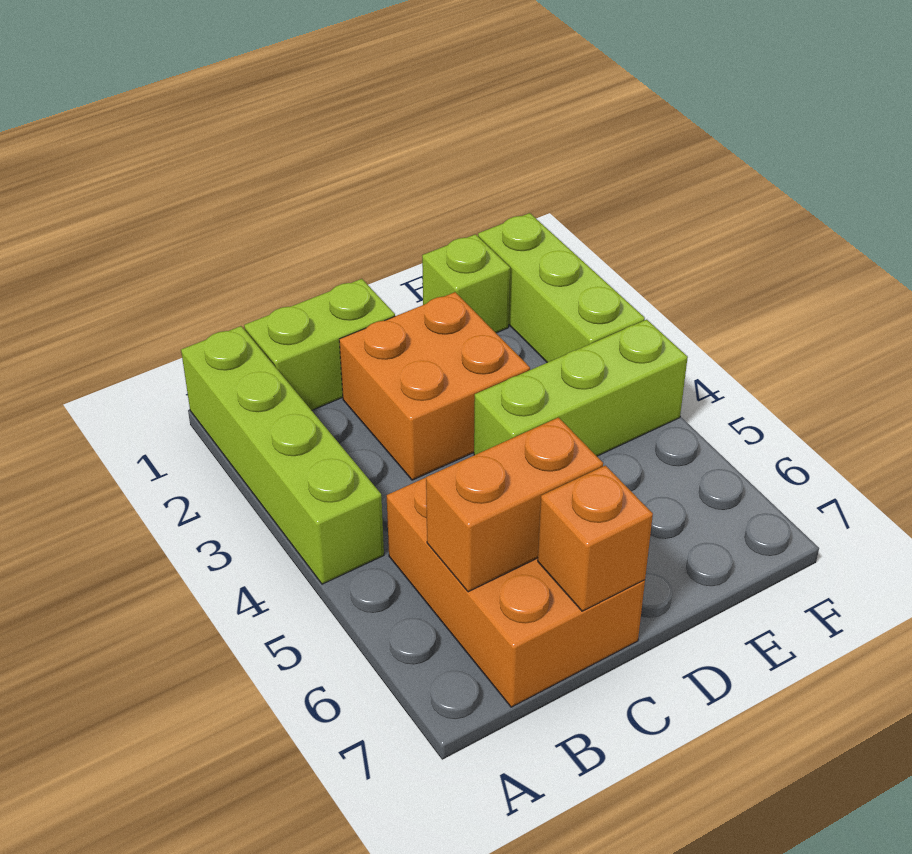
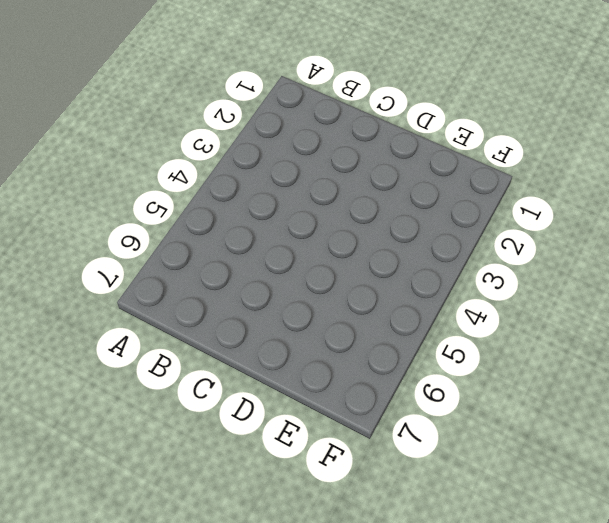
none -> lime brick A1:A4 level 1
none -> lime brick B1:C1 level 1

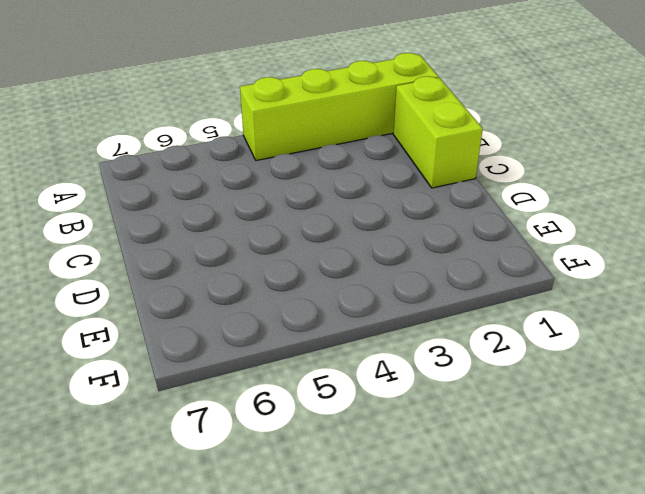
none -> orange brick B5:C7 level 1
none -> orange brick C2:D3 level 1

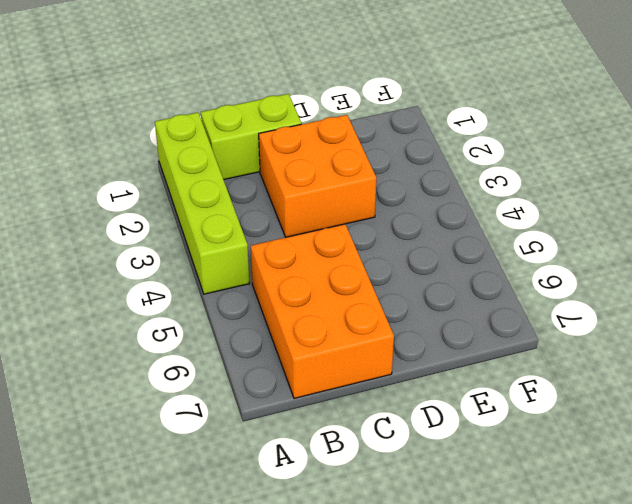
none -> lime brick D4:F4 level 1
none -> lime brick E1 level 1

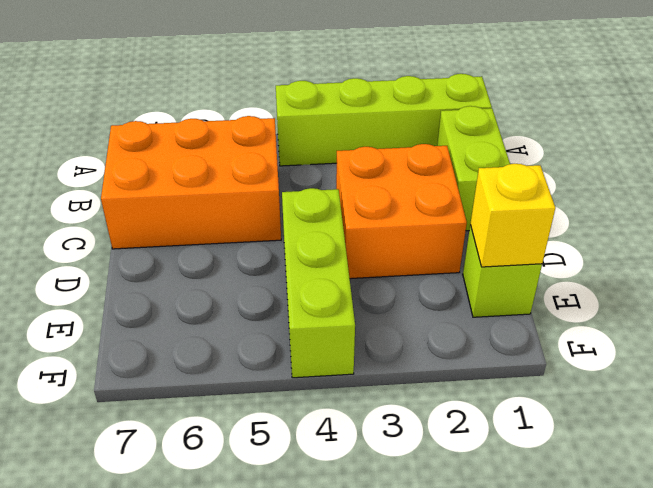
yellow brick E1 level 2 -> none
none -> lime brick F1:F3 level 1
none -> orange brick B6:C6 level 2

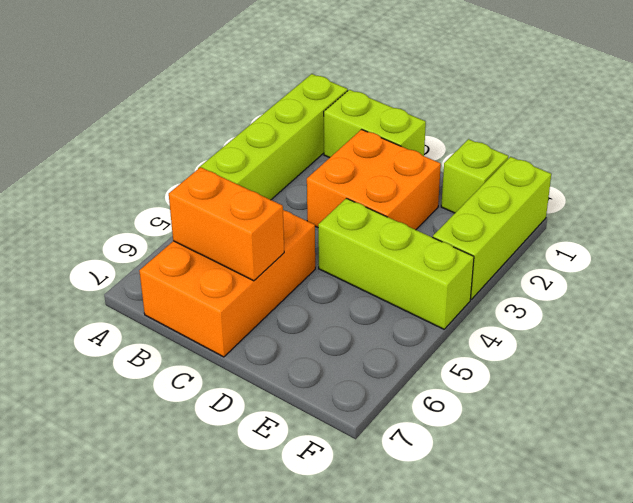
none -> orange brick C7 level 2

